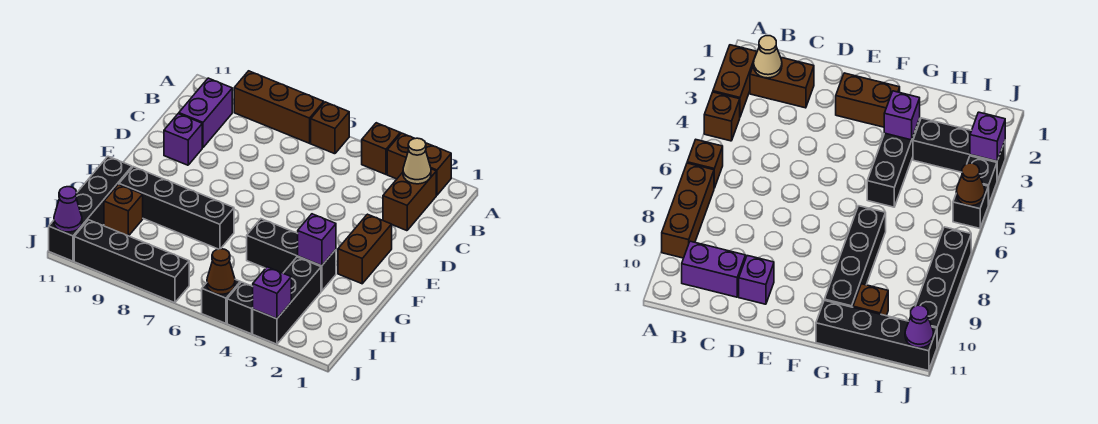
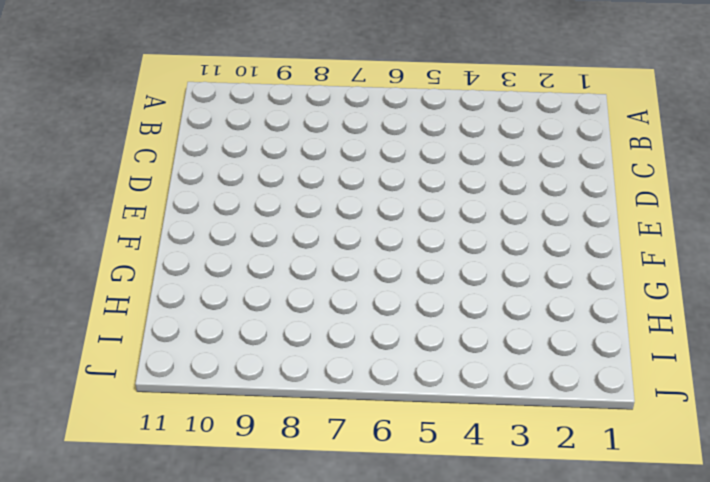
none -> brown brick A2:A3 level 1
none -> brown brick A4 level 1
none -> brown brick A6 level 1

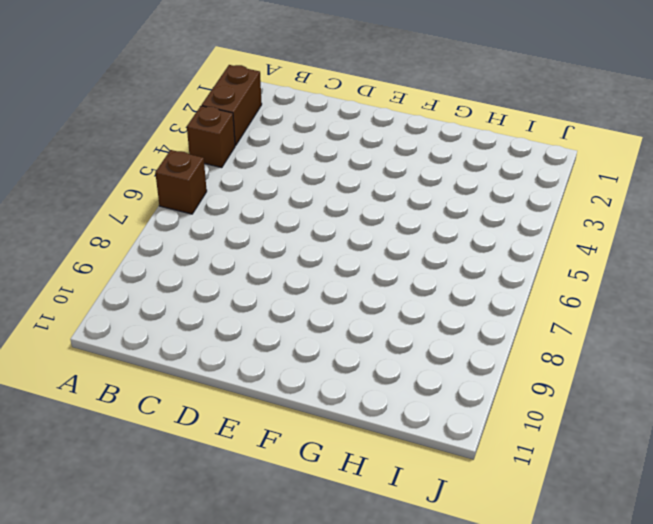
none -> brown brick A7:A9 level 1
none -> brown brick B2:C2 level 1
none -> purple brick B10:C10 level 1

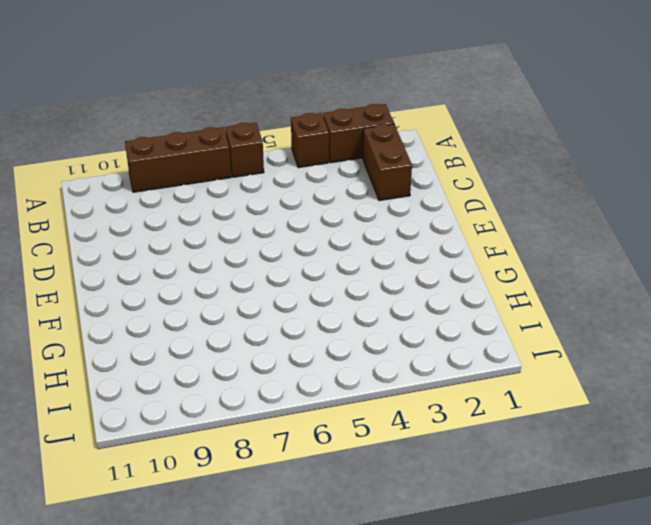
none -> purple brick B10:C10 level 1
none -> purple brick D10 level 1
none -> brown brick E2:F2 level 1

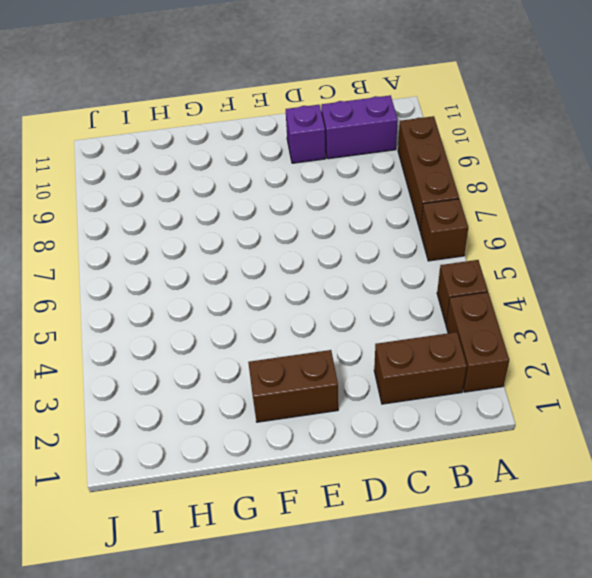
none -> black brick G3:G5 level 1
none -> black brick G7:G10 level 1
none -> black brick G11:J11 level 1

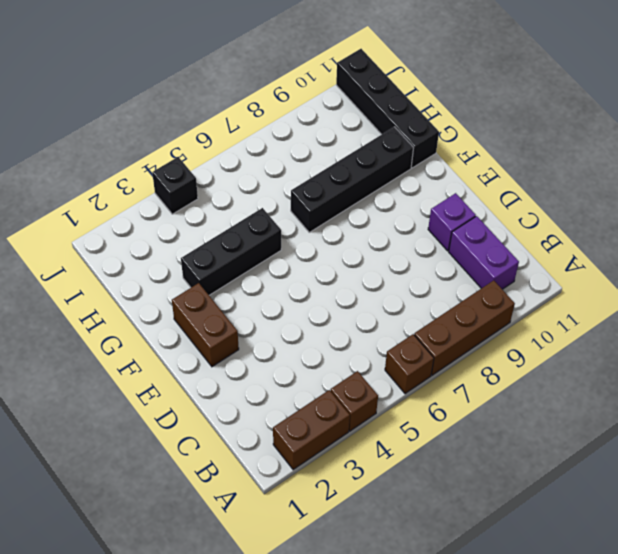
none -> brown brick B2:C2 level 1
none -> black brick H3:J3 level 1
none -> brown brick H10 level 1

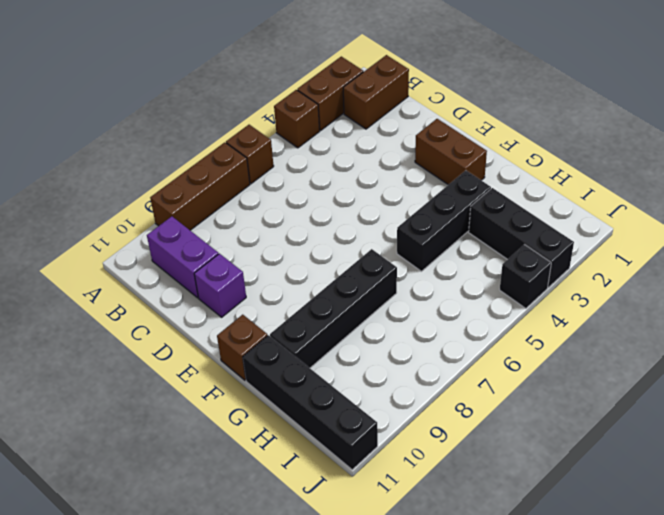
brown brick B1:B2 level 1 -> brown brick B2:C2 level 1
brown brick F11 level 1 -> brown brick H10 level 1
none -> black brick J5 level 1
none -> black brick J7:J10 level 1
none -> tan cone B2 level 2

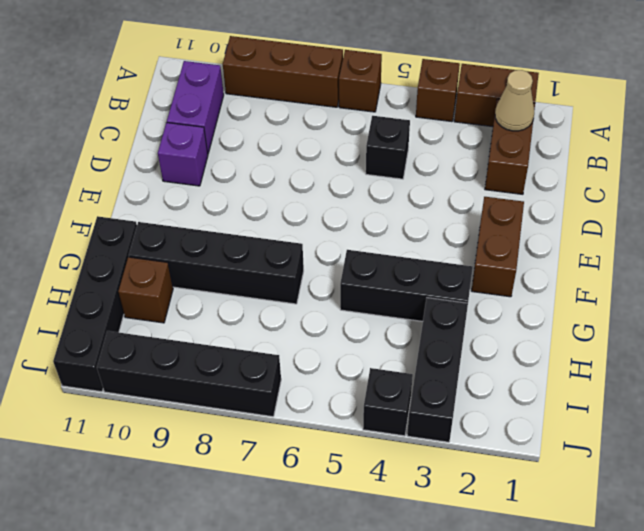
black brick C5 level 1 -> black brick J5 level 1
none -> purple brick G3 level 2
none -> purple brick J3 level 2
none -> brown cone J5 level 2

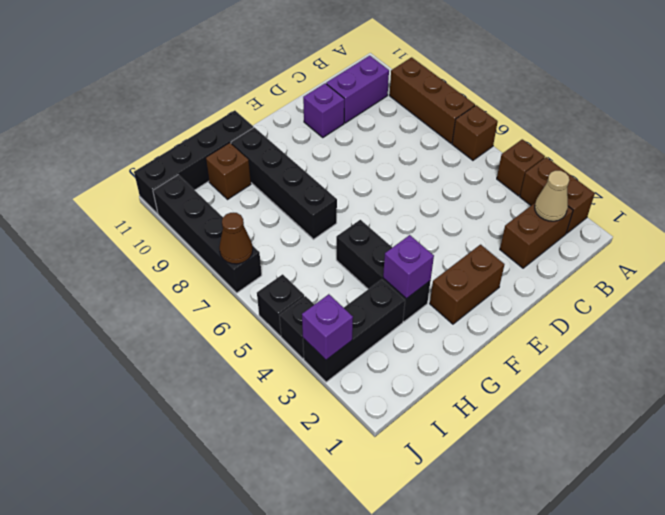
brown cone J7 level 2 -> brown cone J5 level 2
none -> purple cone J11 level 2

